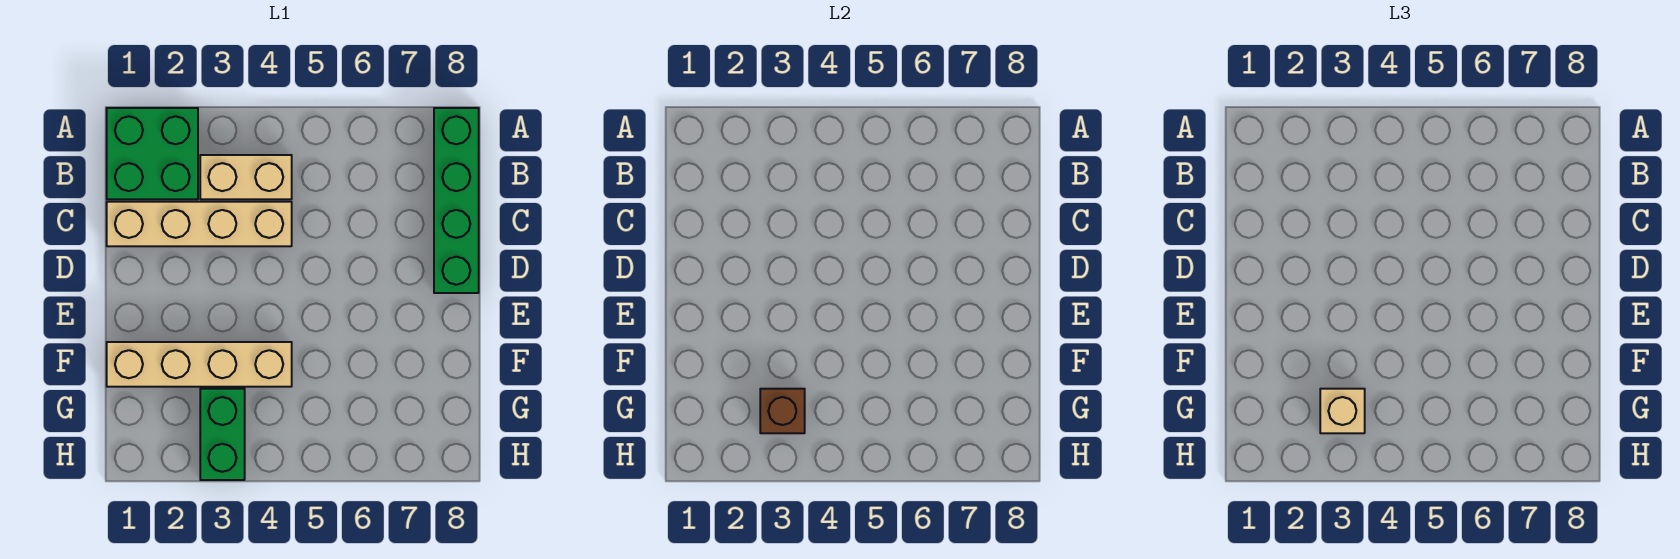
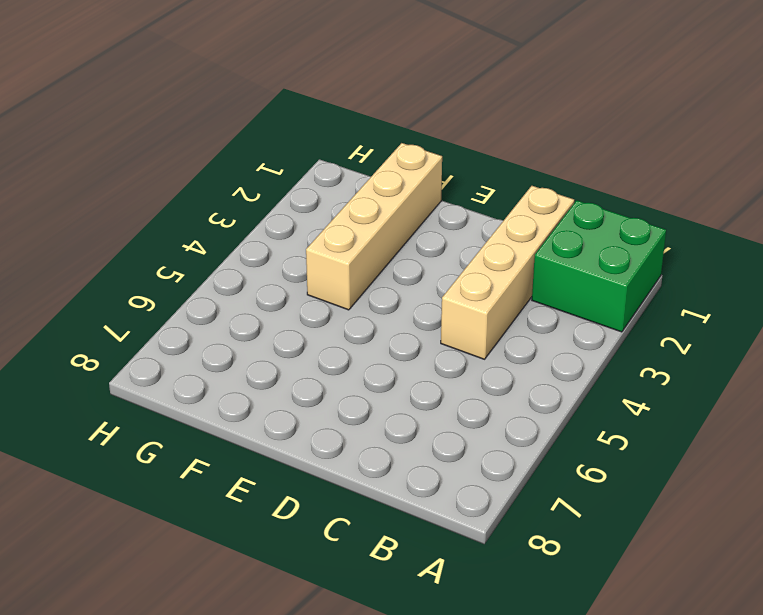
none -> green brick A8:D8 level 1
none -> tan brick B3:B4 level 1

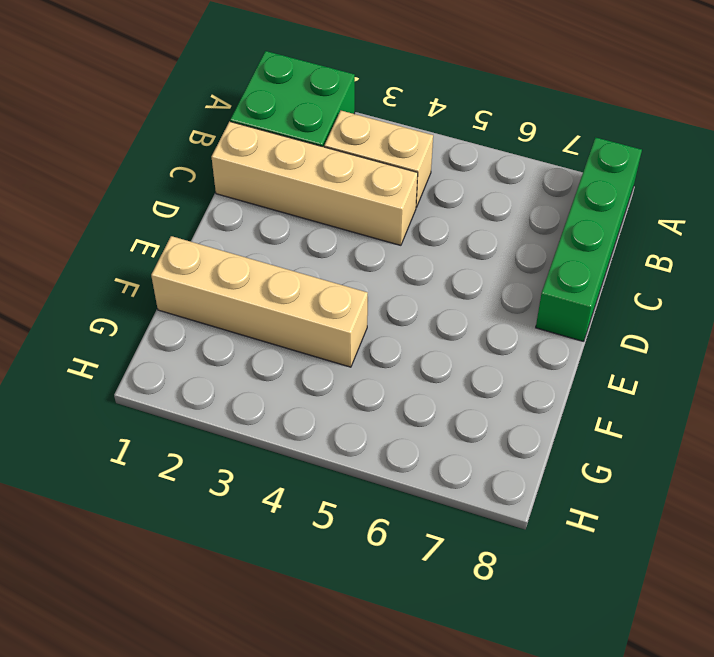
none -> green brick G3:H3 level 1
none -> brown brick G3 level 2

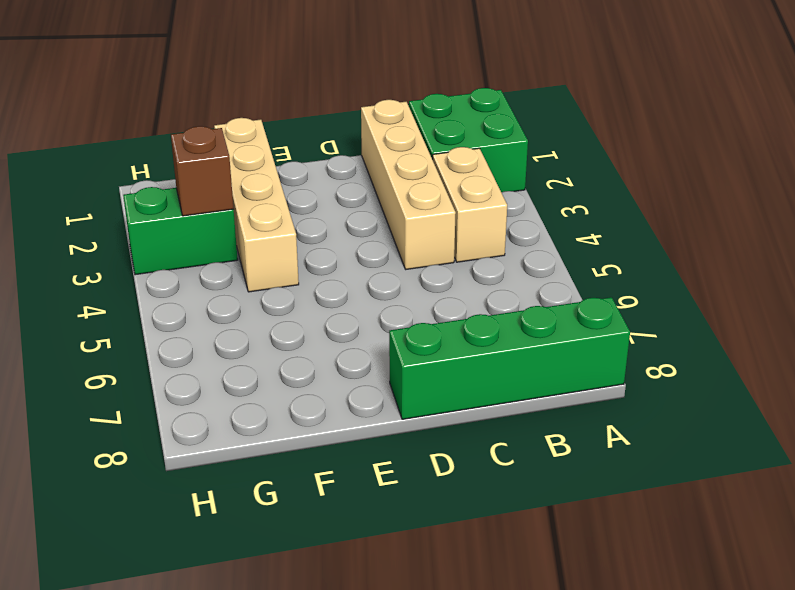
none -> tan brick G3 level 3

